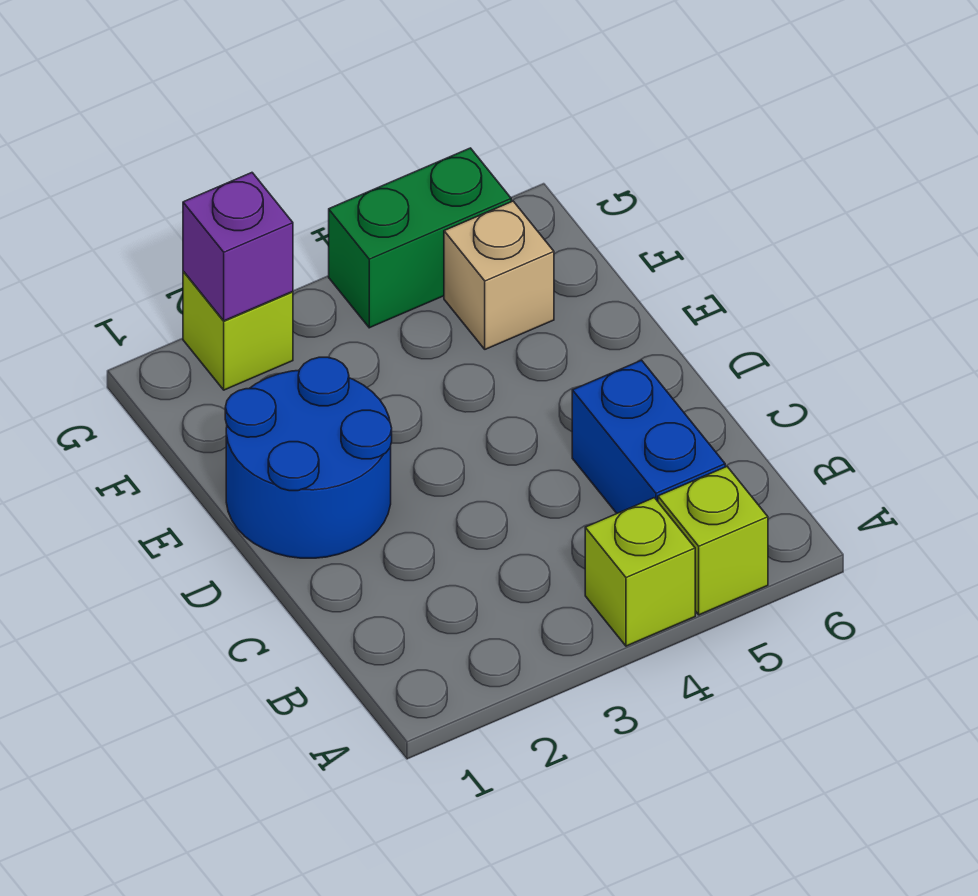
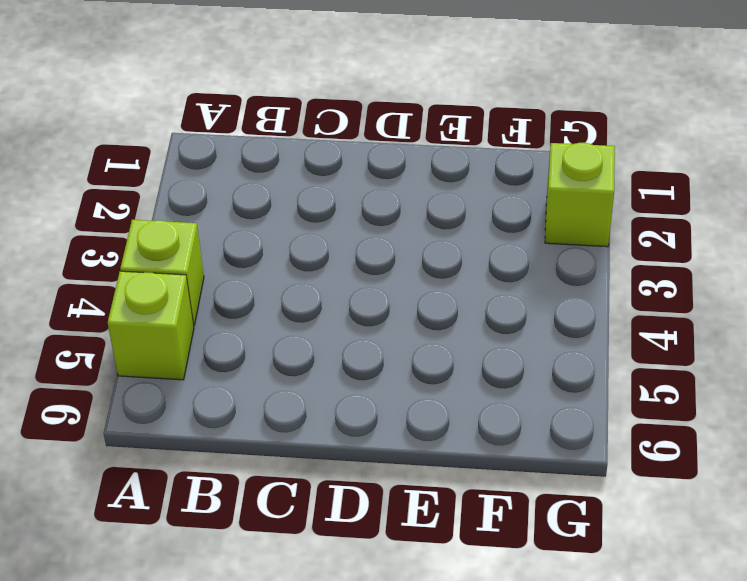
none -> blue brick B5:C5 level 1
none -> blue round brick D1:E2 level 1

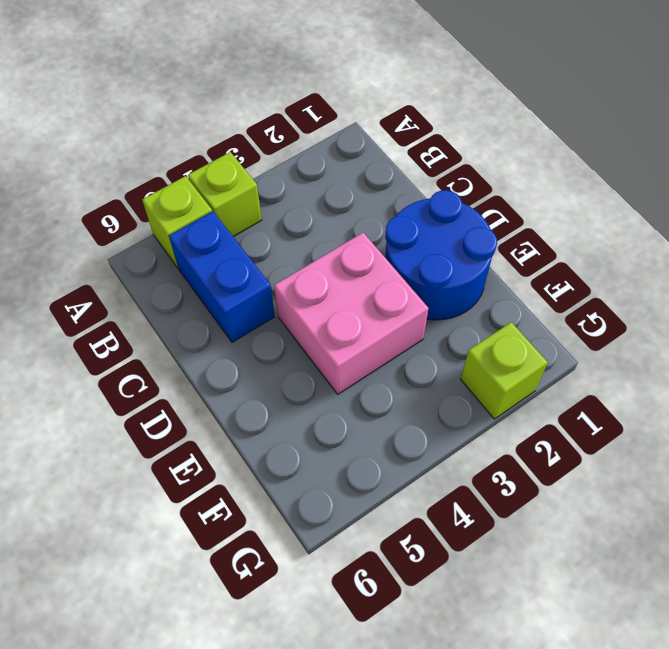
pink brick D3:E4 level 1 -> none
none -> tan brick F5 level 1
none -> green brick G4:G5 level 1

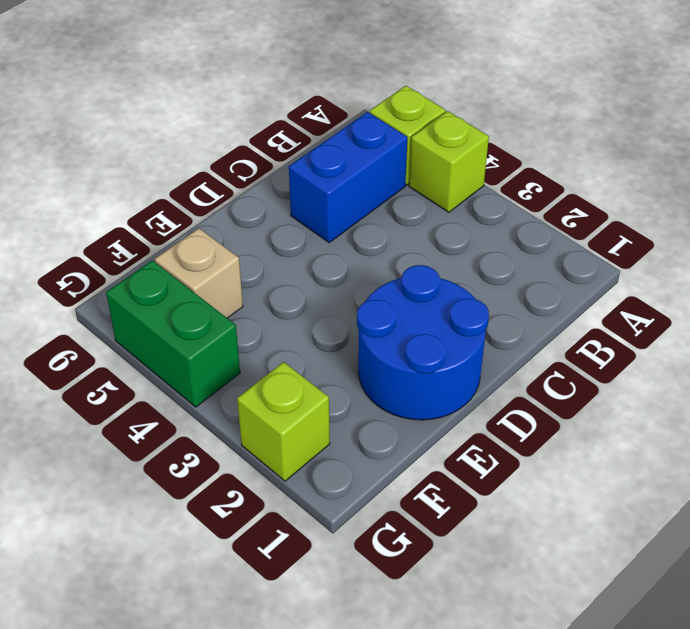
none -> purple brick G2 level 2

